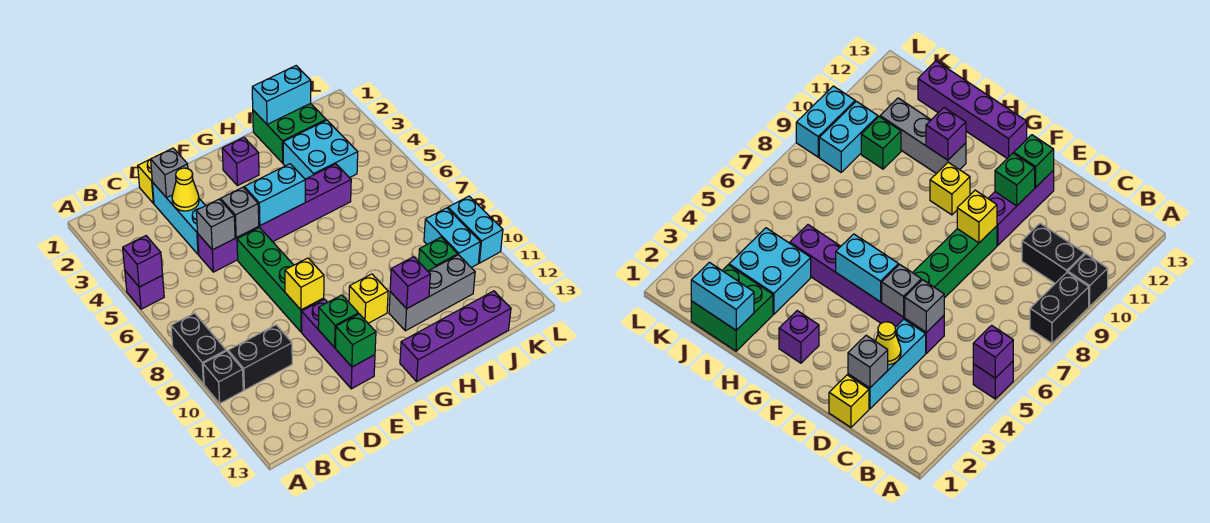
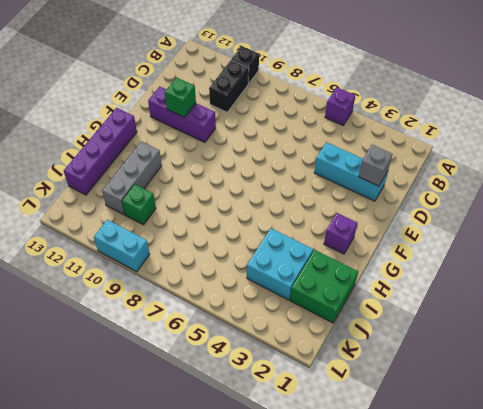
none -> black brick A8:A9 level 1
none -> yellow brick D1 level 1
none -> purple brick D5:I5 level 1

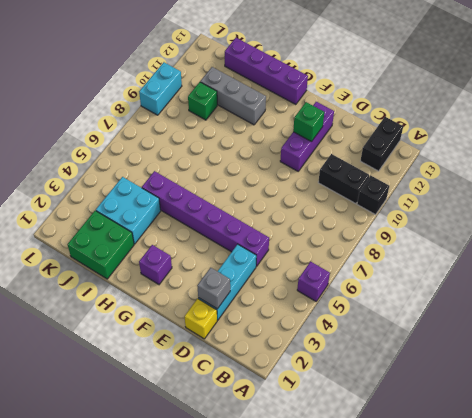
black brick B12:B13 level 1 -> black brick A8:A9 level 1
none -> green brick E6:E9 level 1
none -> yellow brick G10 level 1
none -> cyan brick K9:K10 level 1

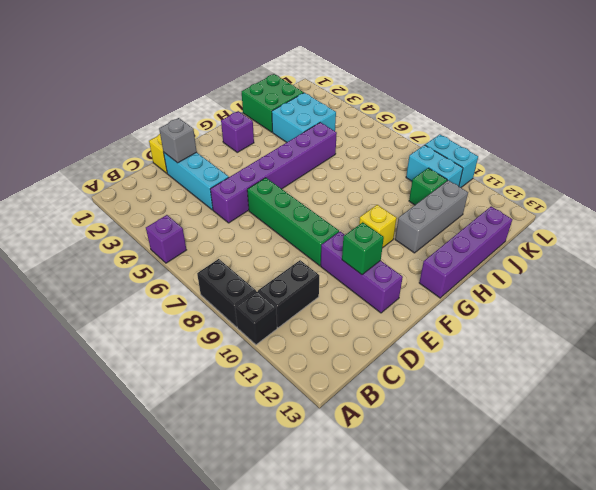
none -> purple brick A5 level 2
none -> yellow cone D3 level 2
none -> grey brick D5 level 2

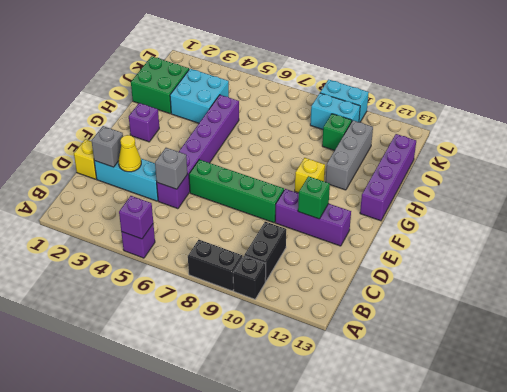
none -> grey brick E5 level 2
none -> yellow brick E9 level 2
none -> green brick E12 level 2

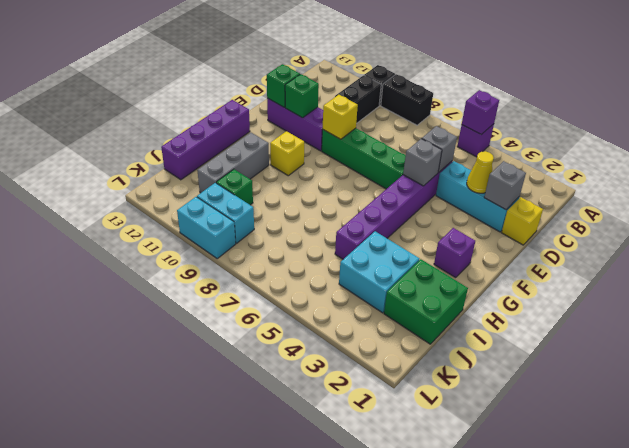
none -> cyan brick F5:G5 level 2
none -> purple brick H11 level 2
none -> cyan brick I1:J1 level 2

